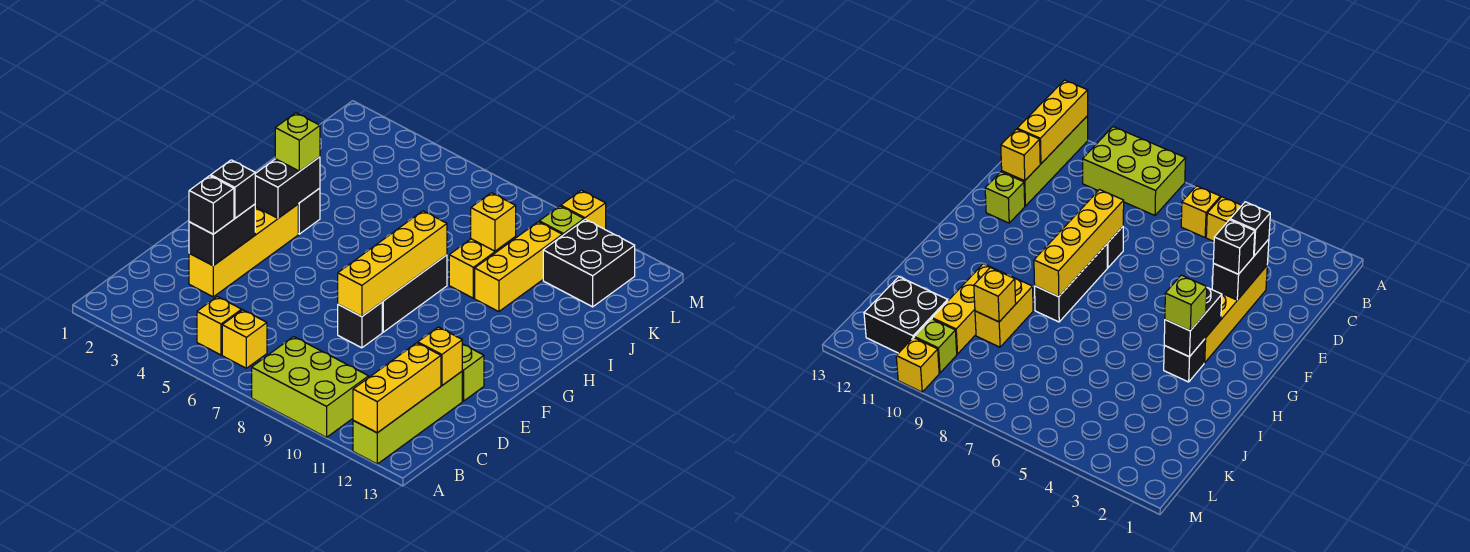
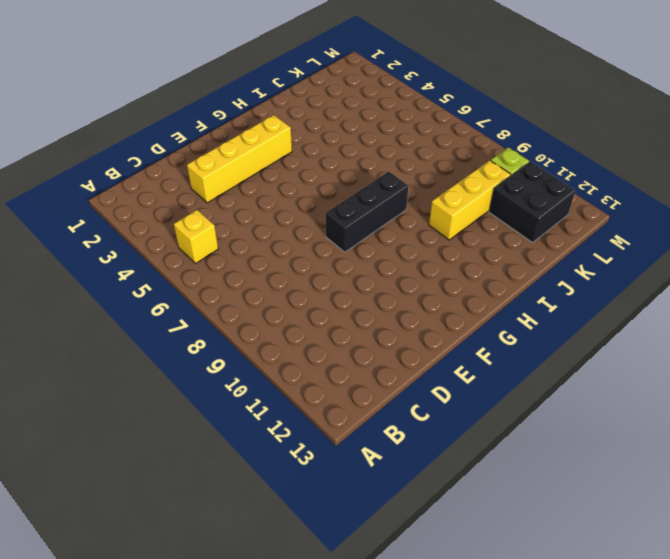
none -> lime brick A8:B10 level 1
none -> lime brick A12:D12 level 1
none -> yellow brick B6 level 1

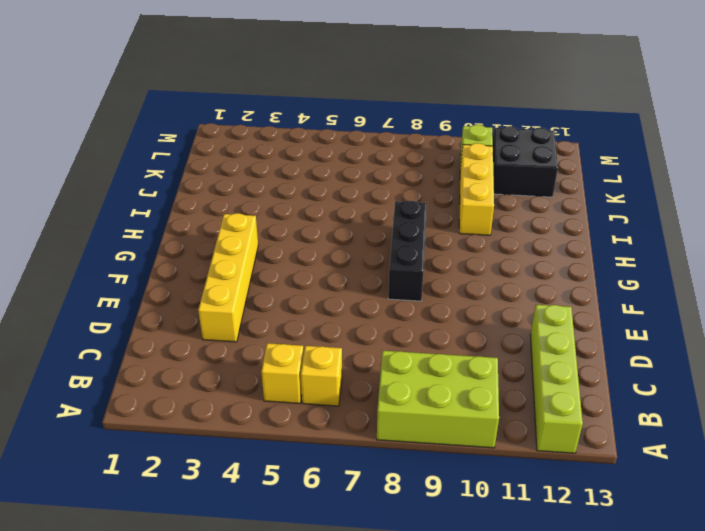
none -> black brick E8 level 1
none -> lime brick E12 level 1
none -> black brick H3 level 1

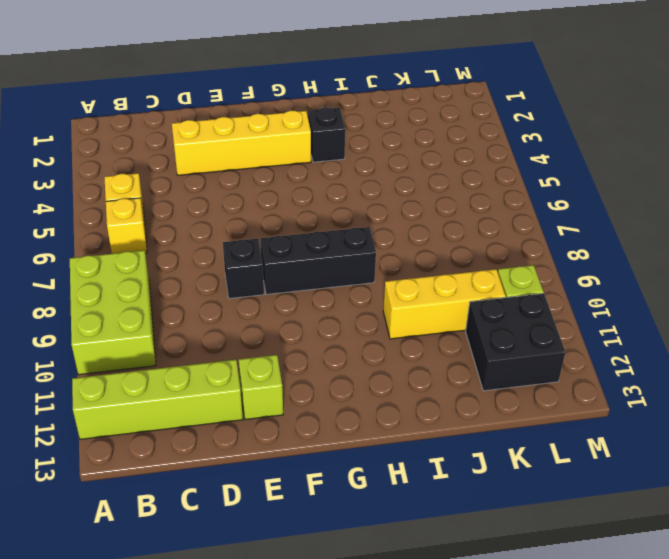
none -> yellow brick I9:J9 level 1
none -> yellow brick M10 level 1
none -> yellow brick A12:C12 level 2

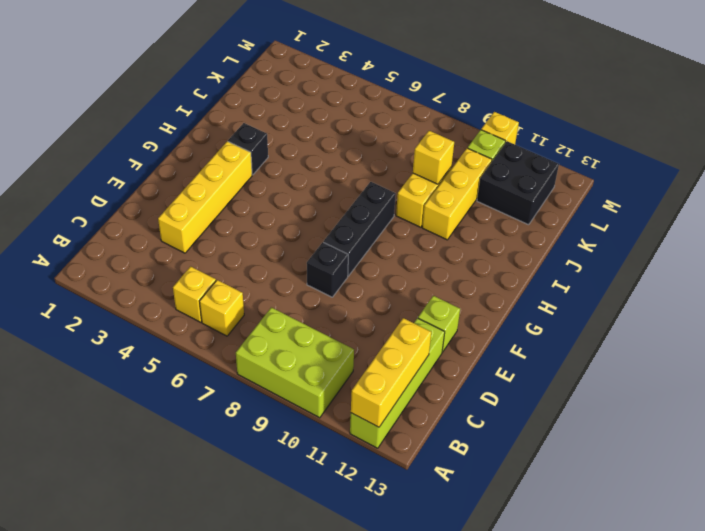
none -> black brick D3:E3 level 2
none -> yellow brick D12 level 2
none -> yellow brick E8:H8 level 2

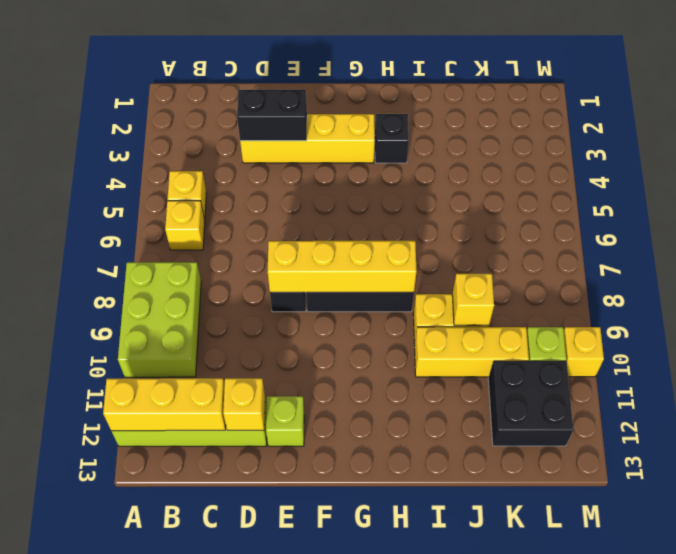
none -> black brick G3:H3 level 2
none -> black brick D3 level 3
none -> black brick E3 level 3

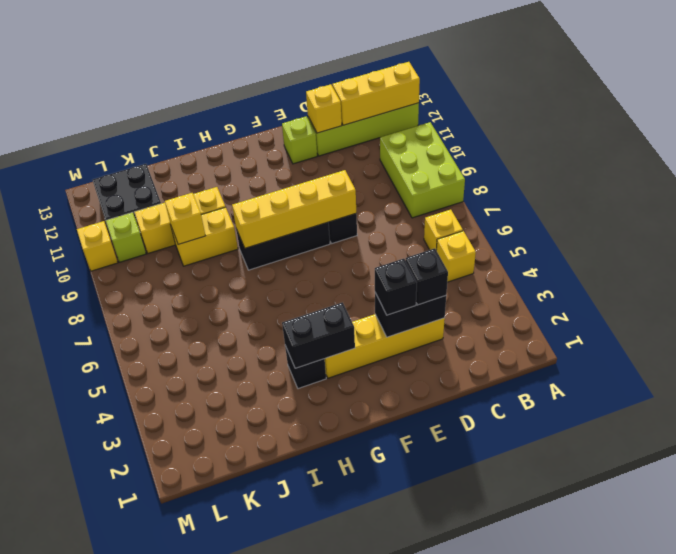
none -> lime brick H3 level 3

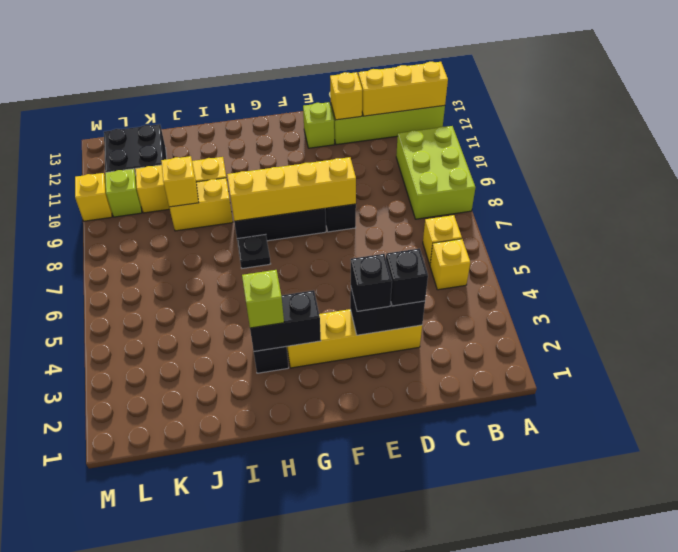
black plate H7 level 1 -> none

